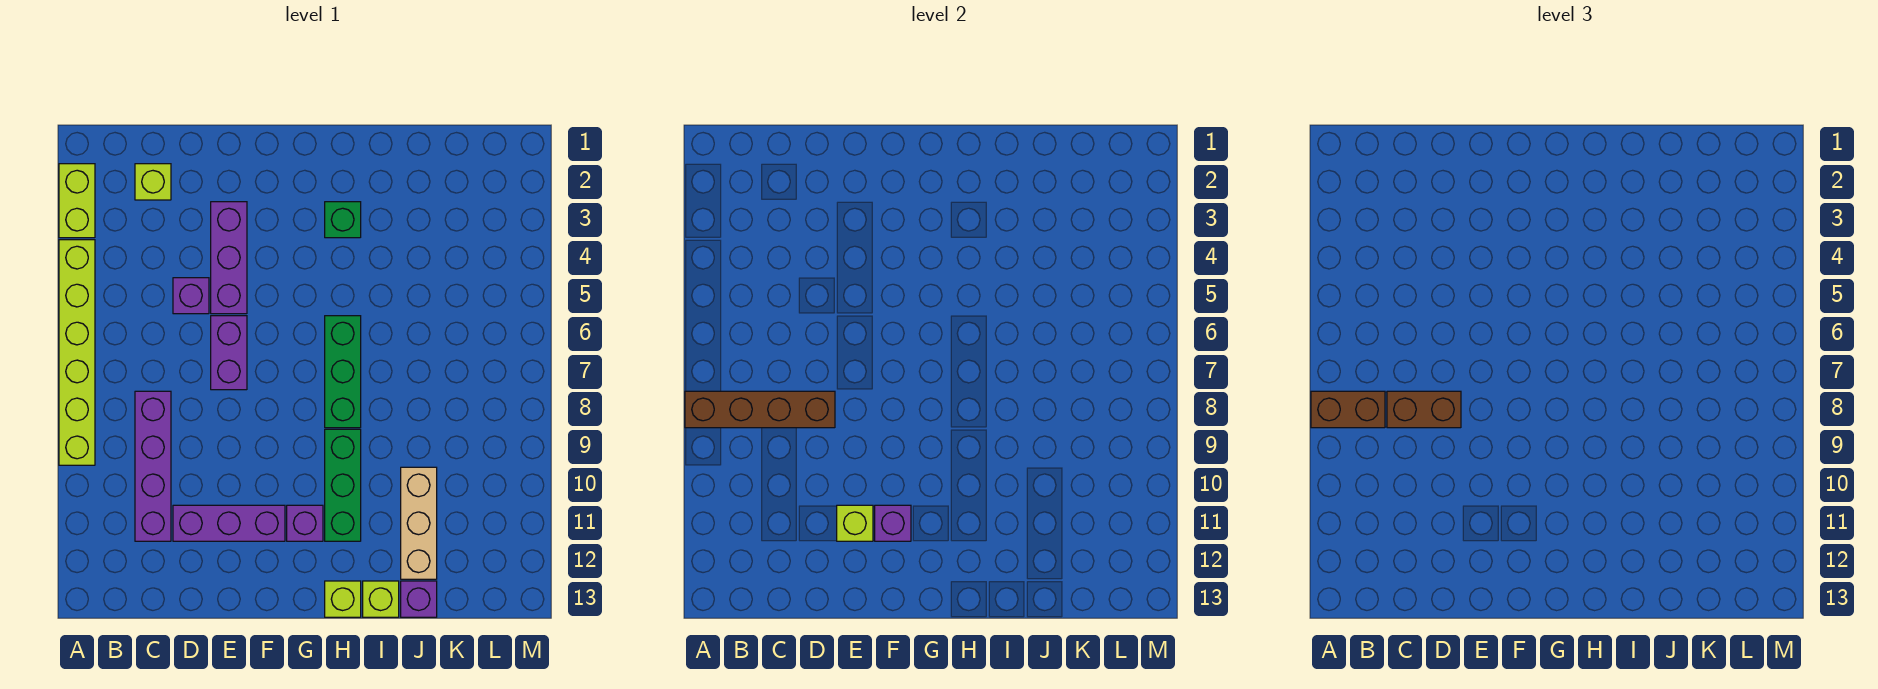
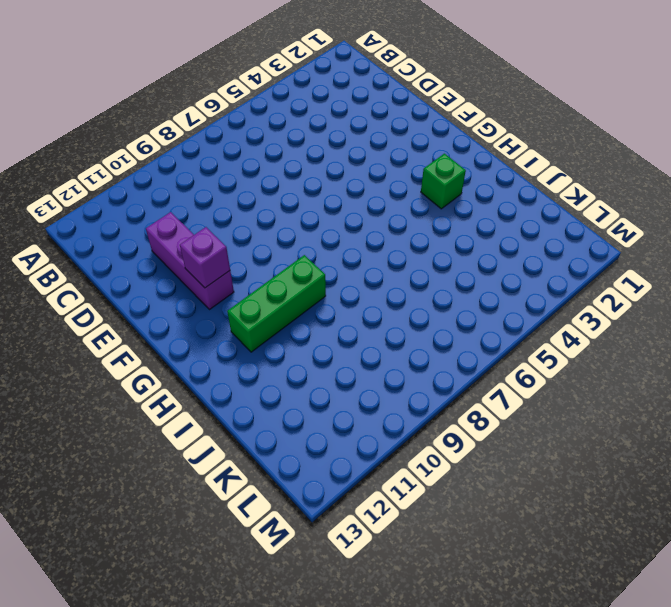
none -> lime brick A2:A3 level 1
none -> lime brick A4:A9 level 1
none -> lime brick C2 level 1

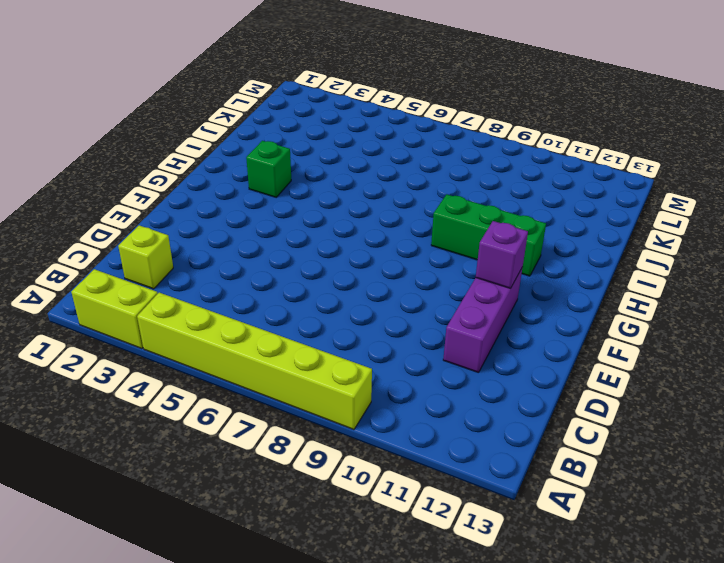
none -> purple brick C8:C11 level 1
none -> purple brick D5 level 1
none -> purple brick E3:E5 level 1

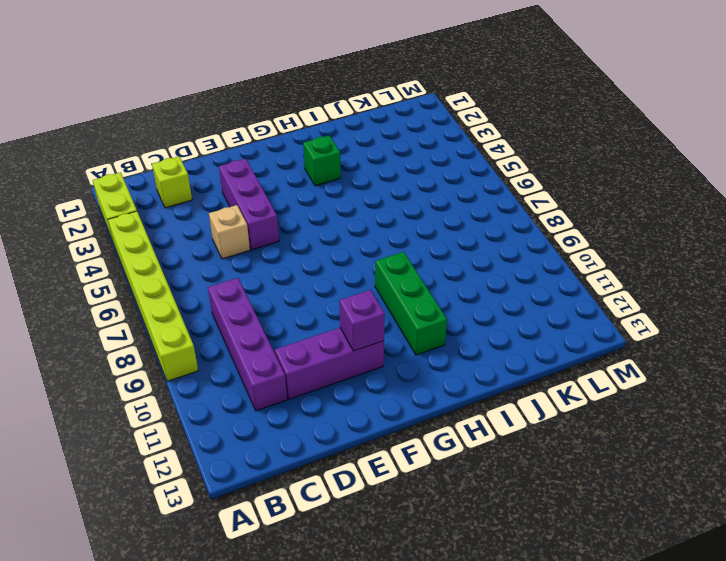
tan brick D5 level 1 -> purple brick D5 level 1
none -> purple brick E6:E7 level 1
none -> purple brick G11 level 1
none -> green brick H6:H8 level 1

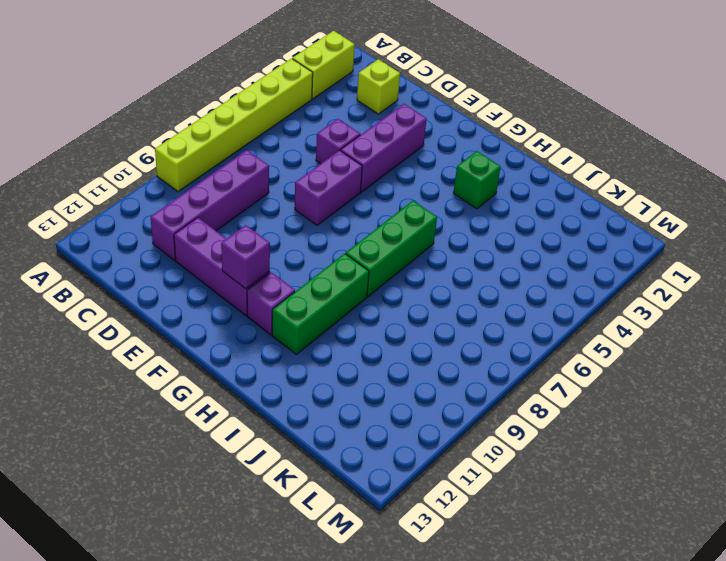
none -> lime brick H13 level 1
none -> lime brick I13 level 1
none -> tan brick J10:J12 level 1

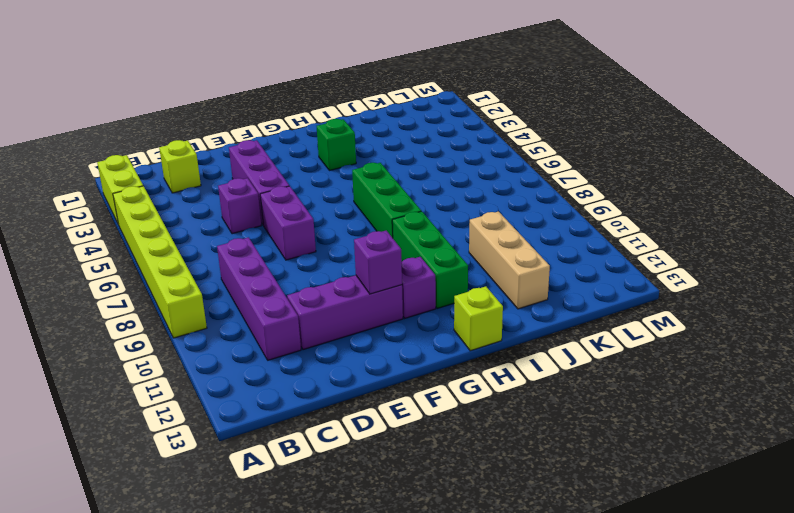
none -> lime brick I13 level 1
none -> purple brick J13 level 1
none -> brown brick A8:D8 level 2

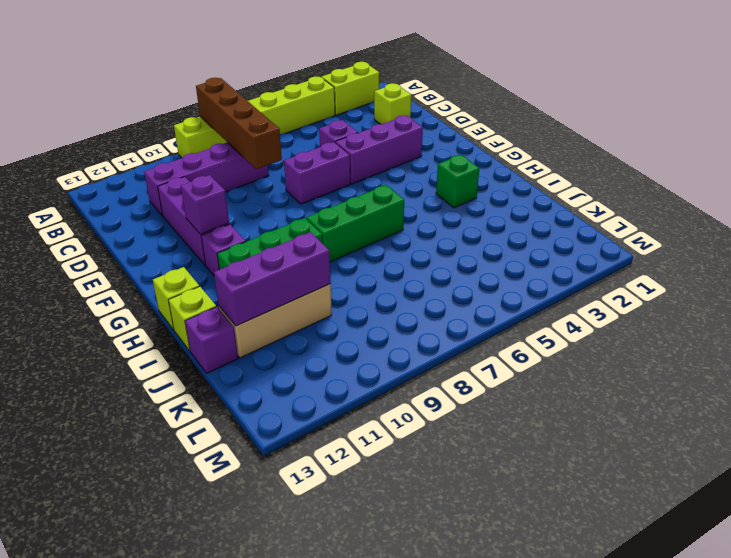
purple brick J10:J12 level 2 -> none
none -> lime brick E11 level 2
none -> brown brick A8:B8 level 3
none -> brown brick C8:D8 level 3

